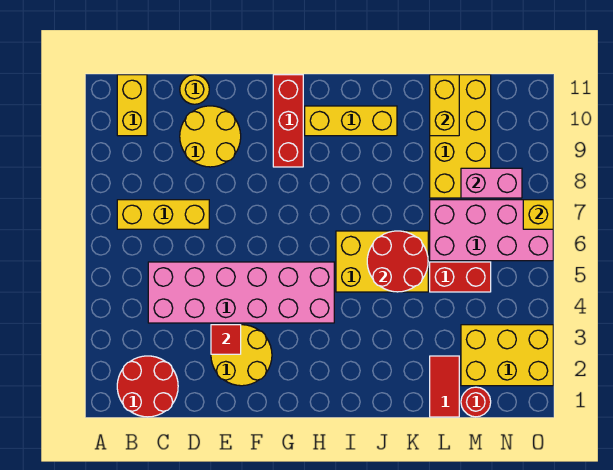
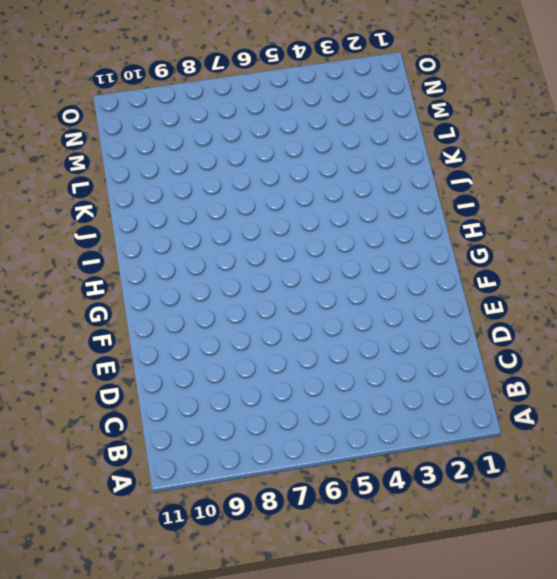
none -> red round brick B1:C2 level 1
none -> yellow brick B7:D7 level 1
none -> yellow brick B10:B11 level 1

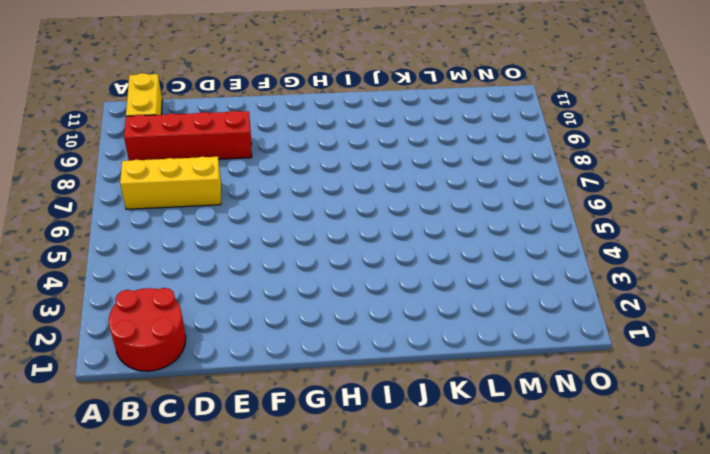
red brick B9:E9 level 1 -> yellow round brick D9:E10 level 1
none -> pink brick C4:H5 level 1
none -> yellow round brick D11 level 1
none -> yellow round brick E2:F3 level 1

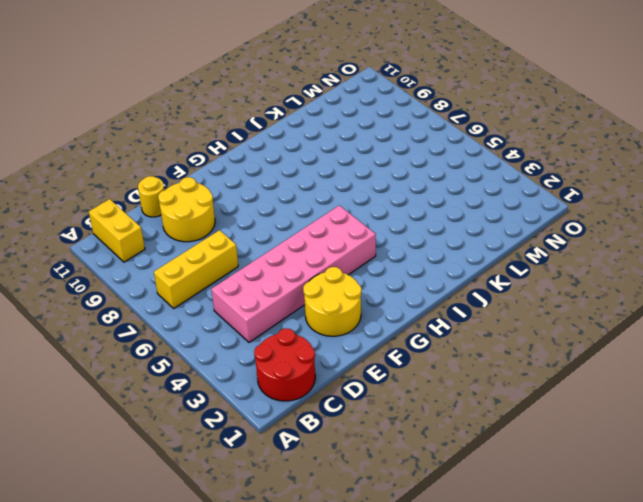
none -> red brick G9:G11 level 1
none -> yellow brick H10:J10 level 1
none -> yellow brick I5:K6 level 1

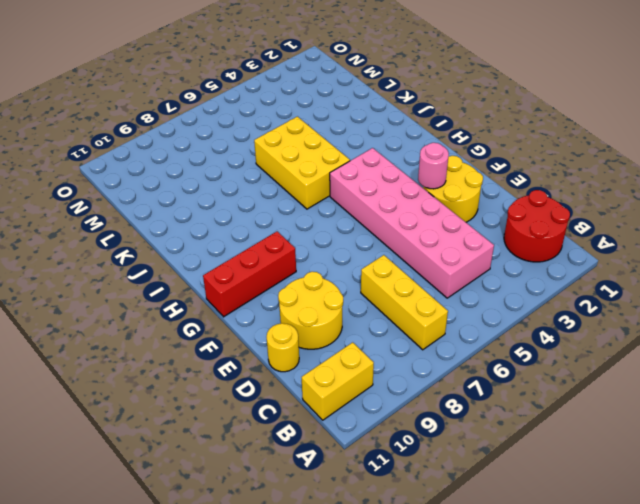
pink round brick F3 level 2 -> none
none -> yellow brick H10:J10 level 1
none -> red tile L1:L2 level 1
none -> red brick L5:M5 level 1

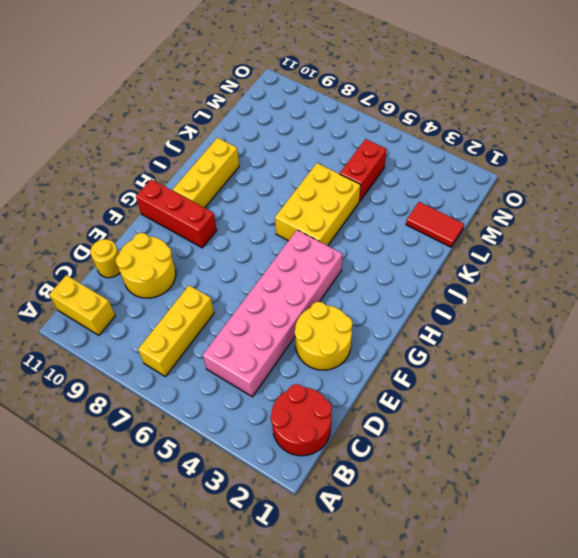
none -> pink brick L6:O7 level 1
none -> yellow brick L8:M11 level 1
none -> red round brick M1 level 1

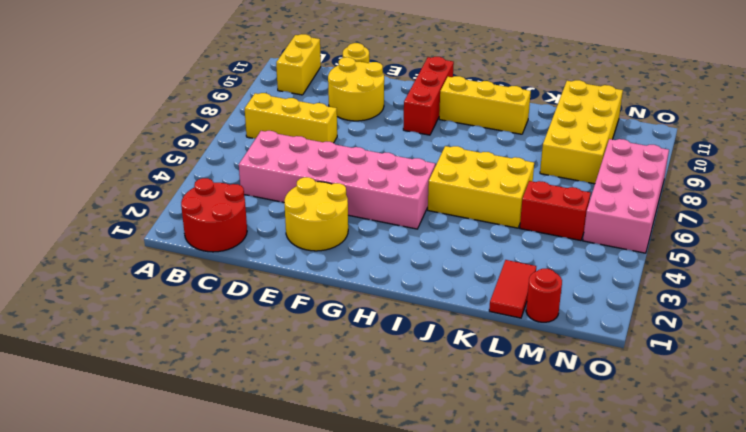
pink brick N5:O8 level 1 -> pink brick L6:O7 level 1
none -> yellow brick M2:O3 level 1
none -> red tile E3 level 2
none -> red round brick J5:K6 level 2

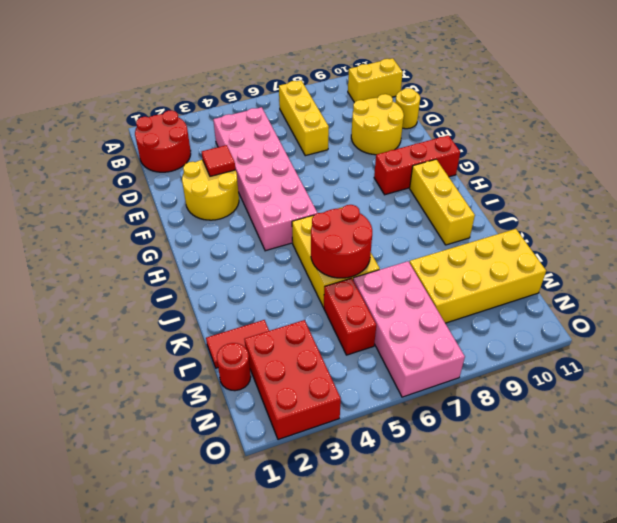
red brick M2:O3 level 1 -> yellow brick M2:O3 level 1
none -> yellow brick L10:L11 level 2
none -> pink brick M8:N8 level 2
none -> yellow brick O7 level 2

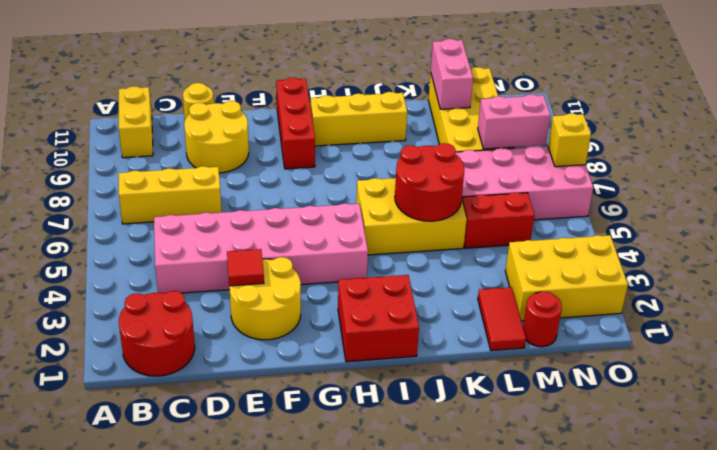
red brick H1:I2 level 1 -> none
pink brick L10:L11 level 2 -> yellow brick L10:L11 level 2

